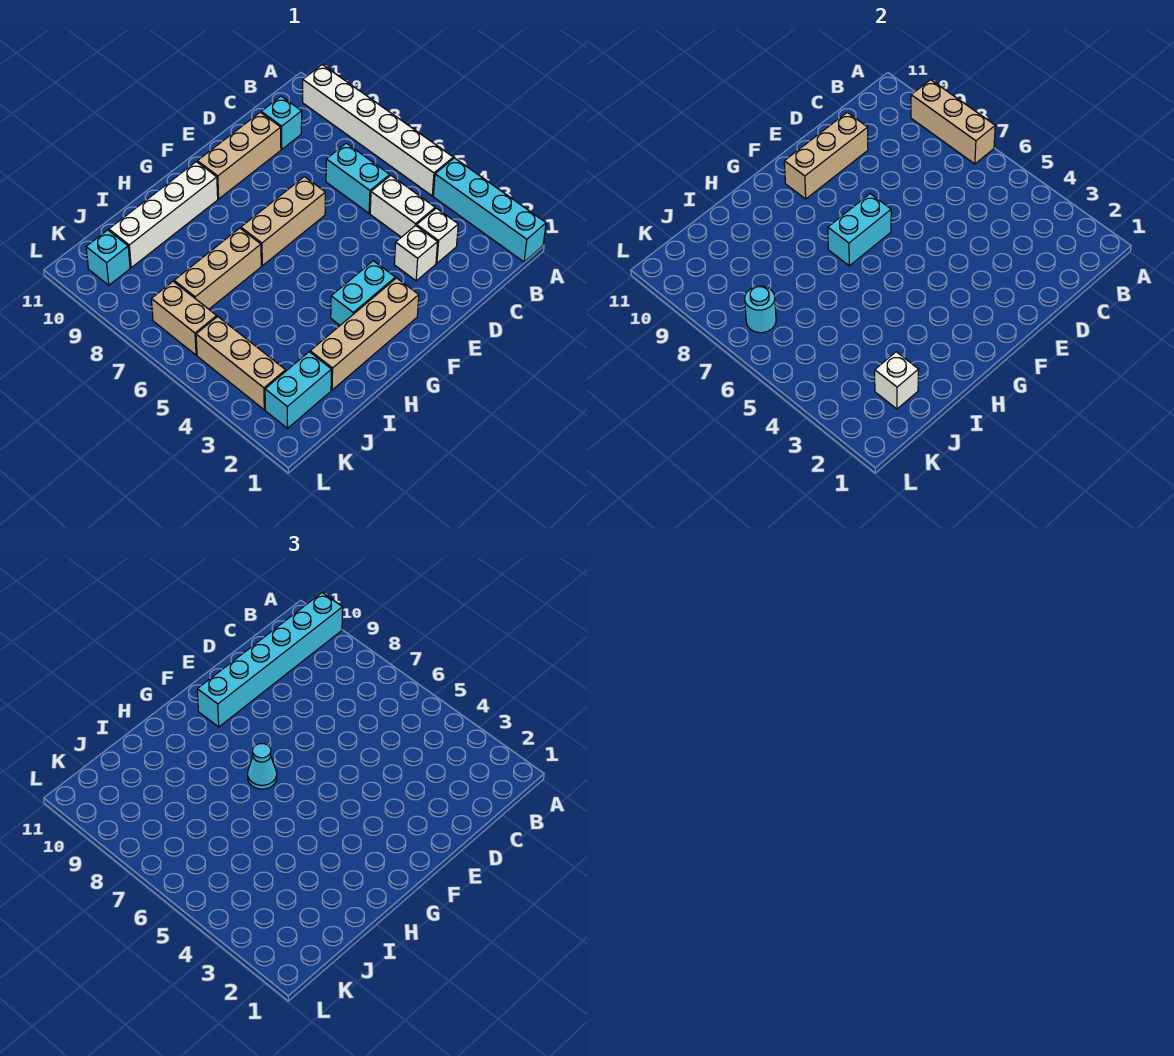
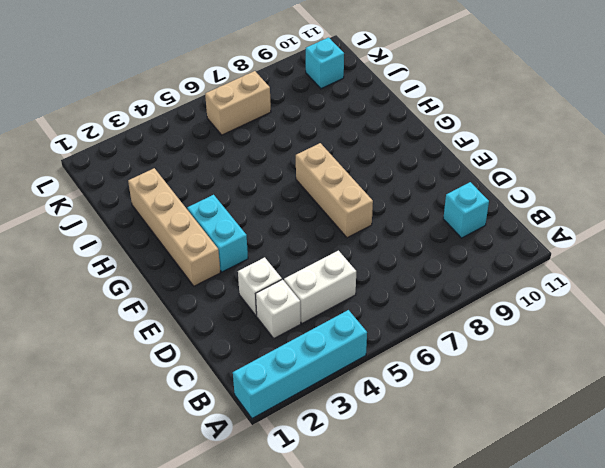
none -> white brick A5:A10 level 1
none -> cyan brick C6:C7 level 1
none -> tan brick D10:F10 level 1

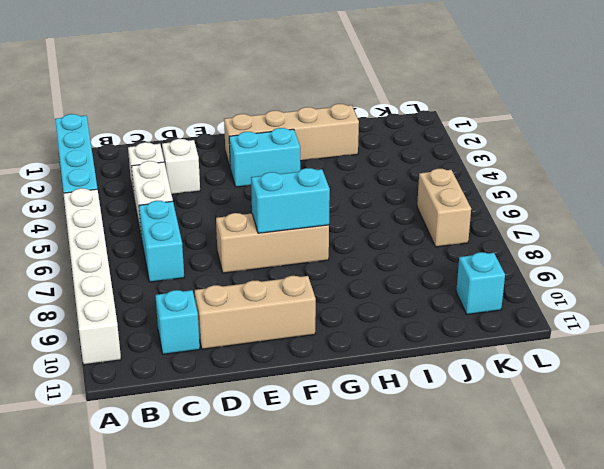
none -> white brick G10:J10 level 1
none -> tan brick H7:J7 level 1
none -> cyan brick J2:K2 level 1

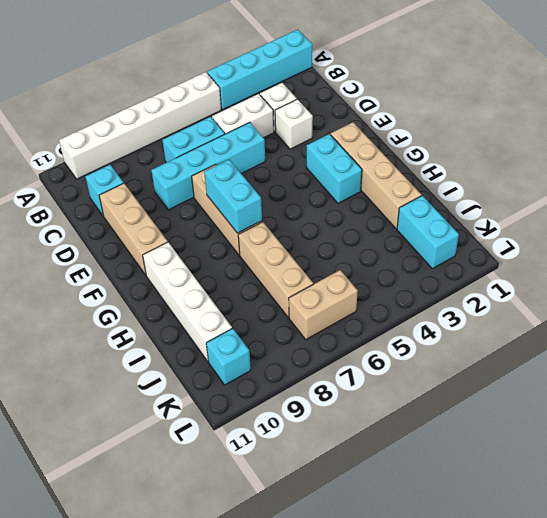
cyan brick D5:D8 level 1 -> none
none -> tan brick K3:K5 level 1
none -> tan brick A7:A9 level 2
none -> tan brick D10:F10 level 2

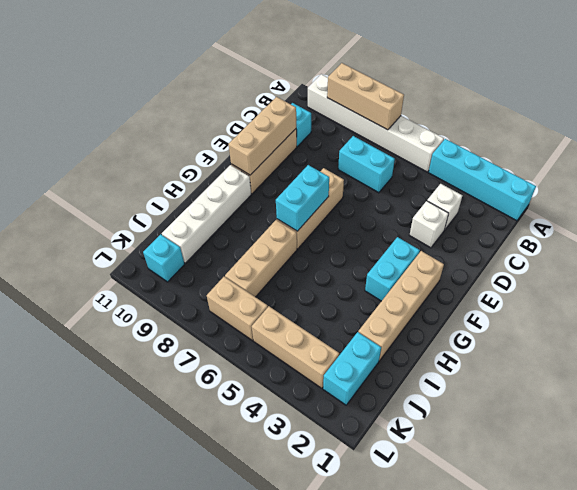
none -> white brick C4:C5 level 1
none -> white brick J2 level 2
none -> cyan round brick K7 level 2

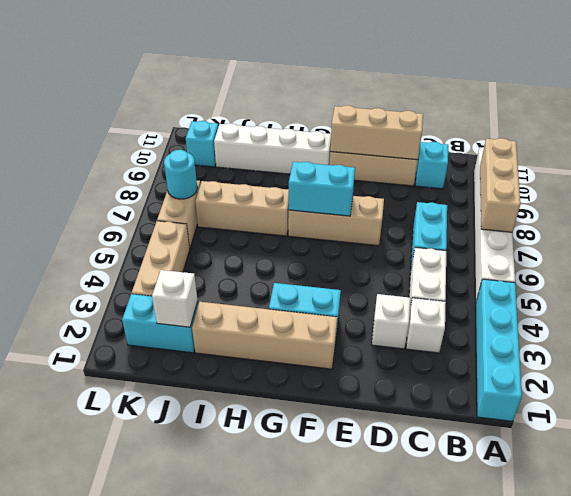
none -> cyan brick A10:F10 level 3
none -> cyan cone G7 level 3

